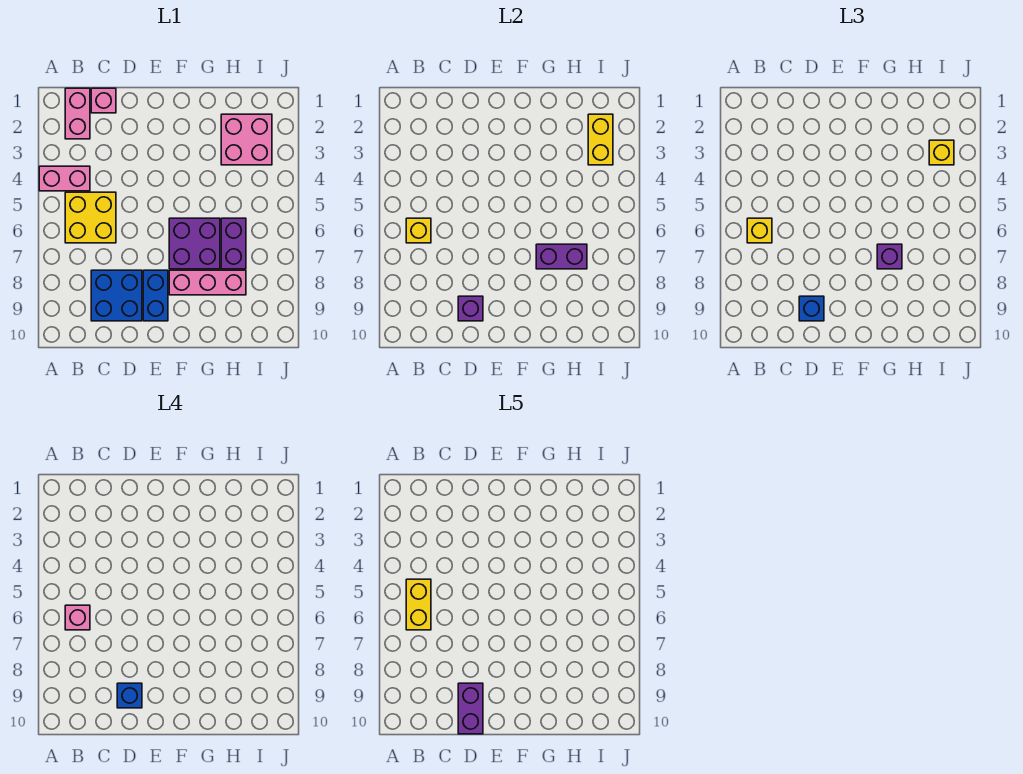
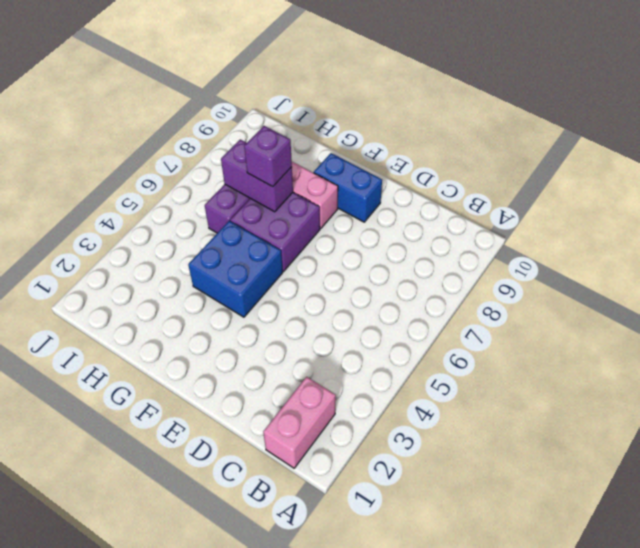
blue brick E9:F9 level 1 -> blue brick E8:E9 level 1
blue brick F4:G5 level 1 -> blue brick C8:D9 level 1
none -> pink brick A4:B4 level 1
none -> yellow brick B5:C6 level 1
none -> pink brick C1 level 1

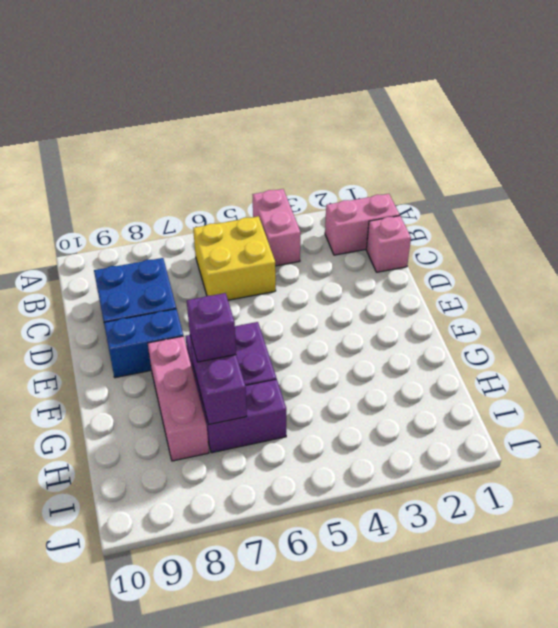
none -> pink brick H2:I3 level 1
none -> yellow brick B6 level 2
none -> purple brick D9 level 2

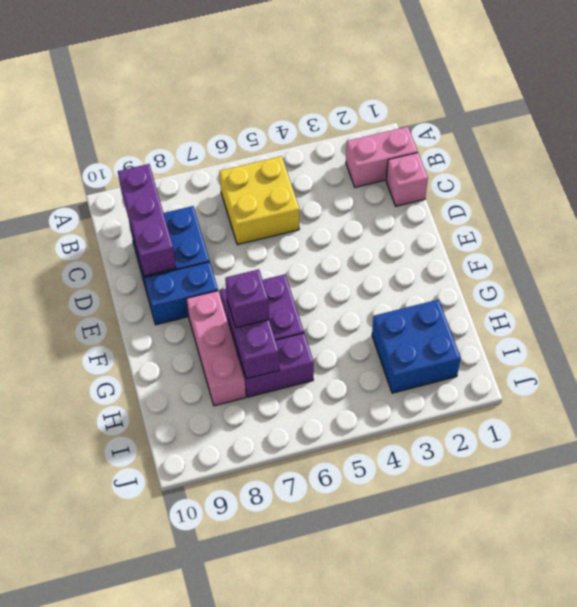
purple brick B9:D9 level 2 -> purple brick D9 level 2
blue brick H2:I3 level 1 -> pink brick H2:I3 level 1
none -> pink brick A4:B4 level 1
none -> yellow brick B6 level 2
none -> yellow brick I2:I3 level 2

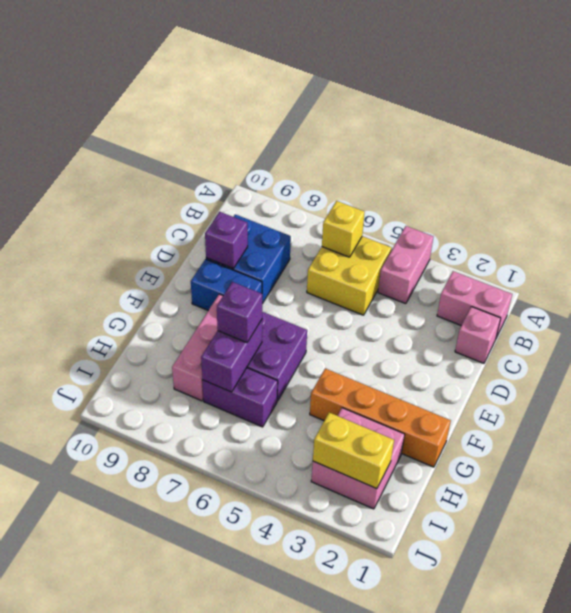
orange brick G1:G4 level 1 -> none
none -> yellow brick B6 level 3
none -> blue brick D9 level 3
none -> yellow brick I3 level 3

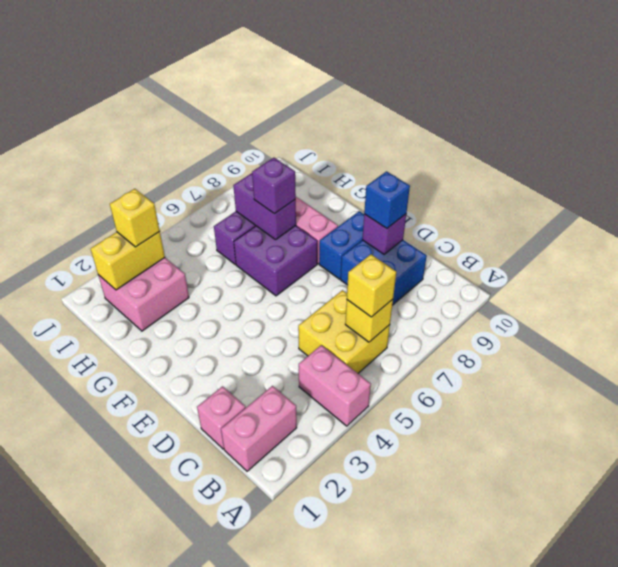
none -> pink brick B6 level 4
none -> blue brick D9 level 4
none -> yellow brick B5:B6 level 5

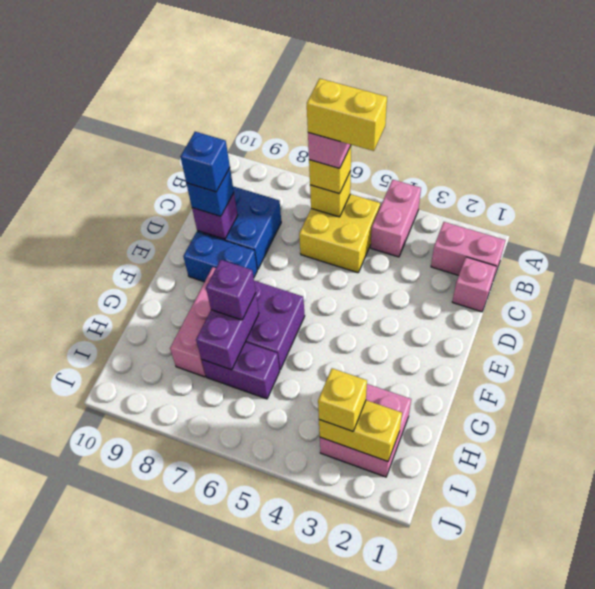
none -> purple brick D9:D10 level 5

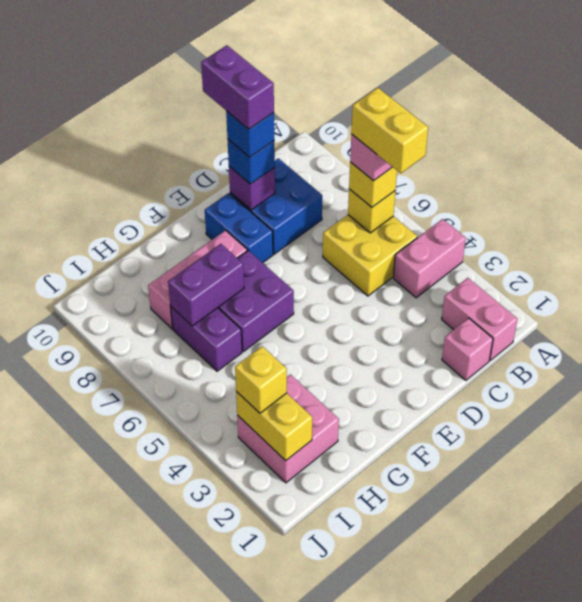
none -> purple brick G7 level 3

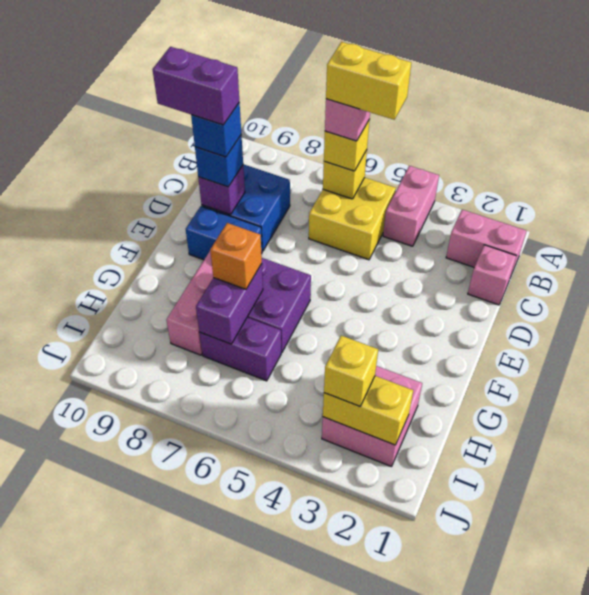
orange brick G7 level 3 -> purple brick G7 level 3

